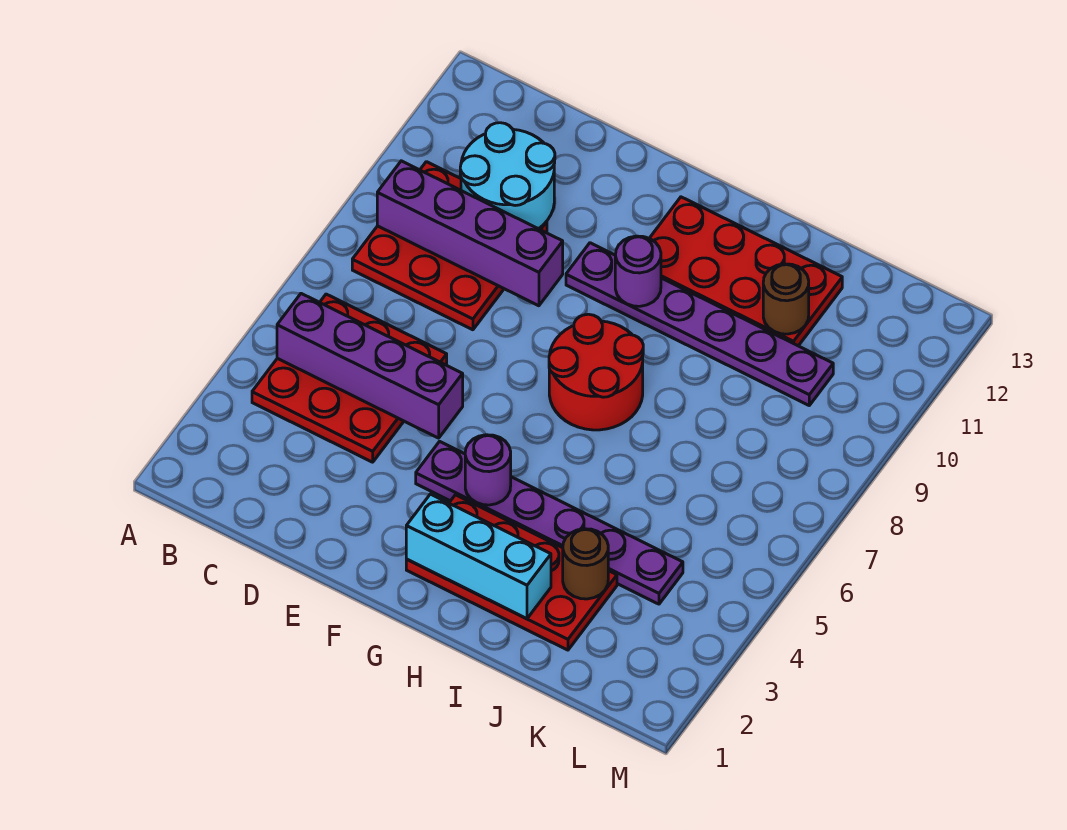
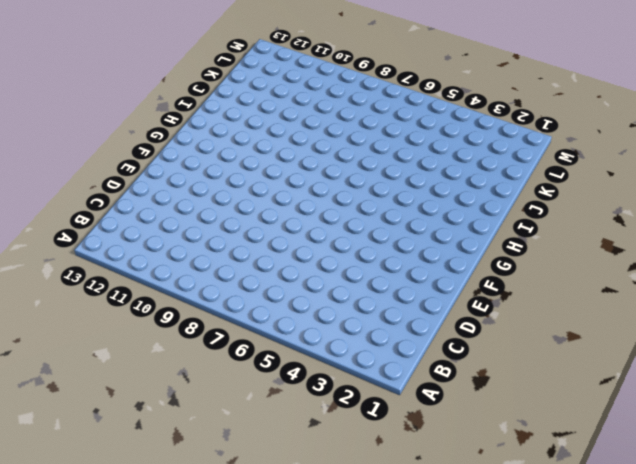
none -> red plate B4:D6 level 1
none -> red plate B8:D10 level 1
none -> purple plate F4:K4 level 1

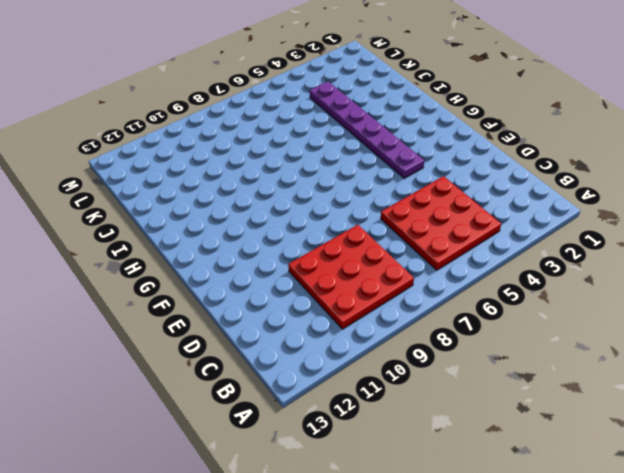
none -> purple plate F10:K10 level 1
none -> red plate G2:J3 level 1
none -> red round brick G7:H8 level 1

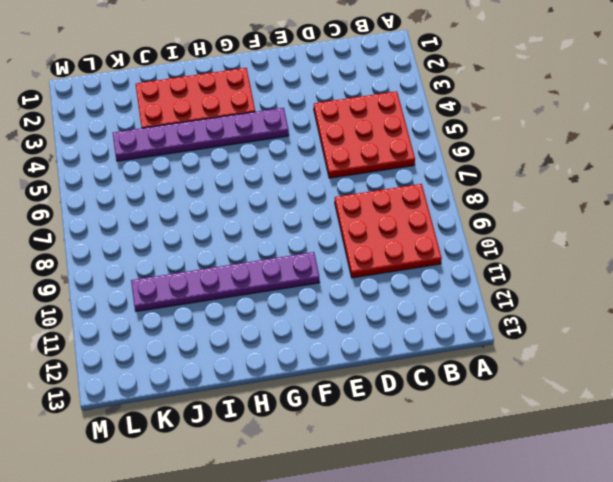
none -> red round brick G7:H8 level 1
none -> red plate G11:J12 level 1
none -> purple brick B5:E5 level 2

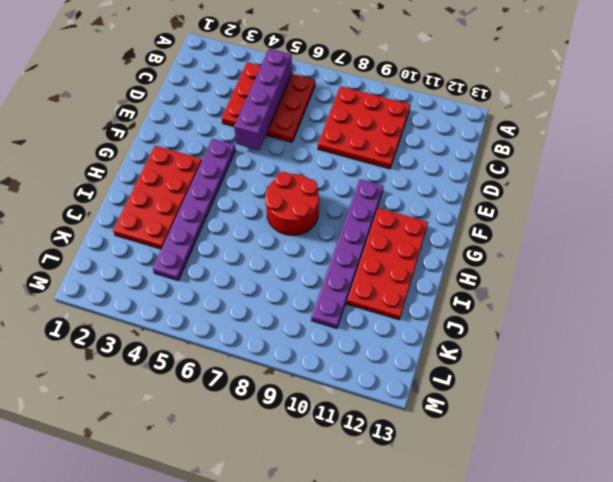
none -> purple brick B9:E9 level 2
none -> cyan round brick C10:D11 level 2
none -> cyan brick G2:I2 level 2

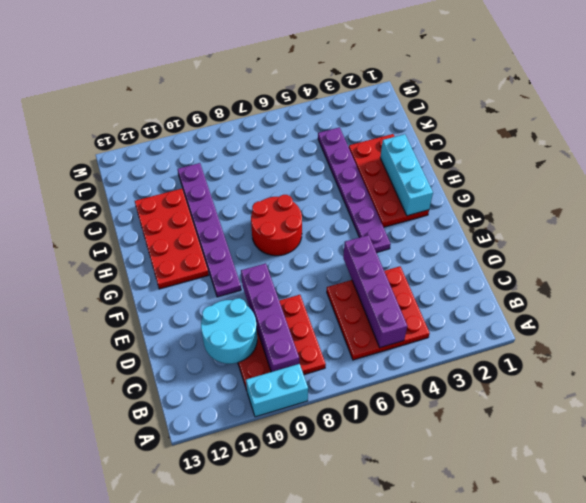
cyan brick A9:A10 level 1 -> none
none -> purple round brick G4 level 2
none -> purple round brick G10 level 2
none -> brown round brick J3 level 2

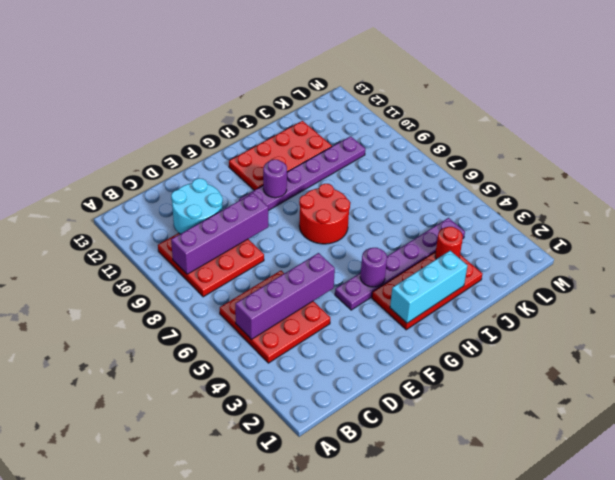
red round brick J3 level 2 -> brown round brick J3 level 2
none -> brown round brick J11 level 2

